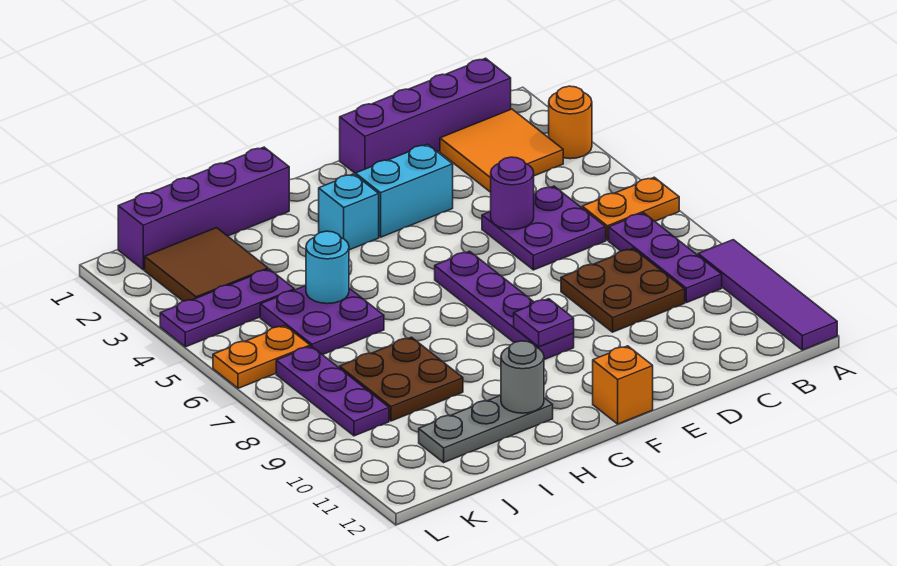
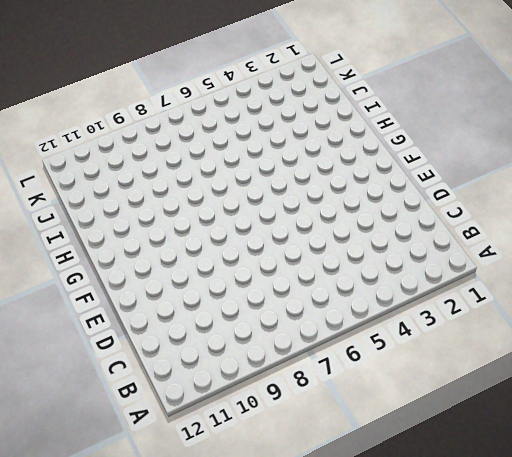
none -> orange round brick A3 level 1
none -> orange plate A6:B6 level 1
none -> purple tile A9:A12 level 1

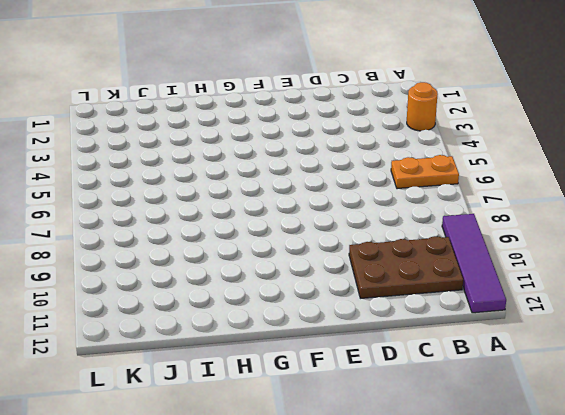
brown plate B10:D11 level 1 -> none
none -> purple brick B1:E1 level 1
none -> orange tile B2:C3 level 1
none -> purple plate B7:B9 level 1

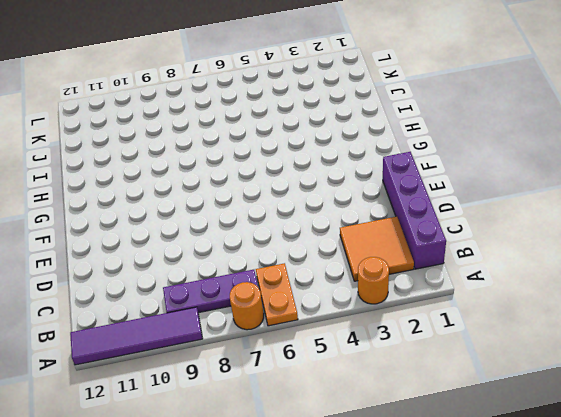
orange round brick A7 level 1 -> none
none -> purple plate C5:D6 level 1
none -> brown plate C8:D9 level 1
none -> cyan brick E3:F3 level 1

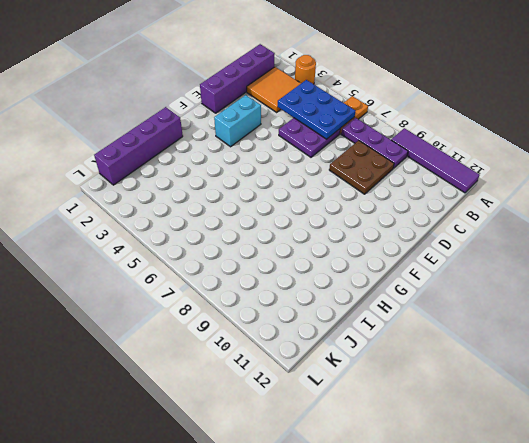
blue plate B4:C6 level 2 -> none
none -> purple plate F6:F9 level 1
none -> orange brick F12 level 1
none -> cyan brick G3 level 1

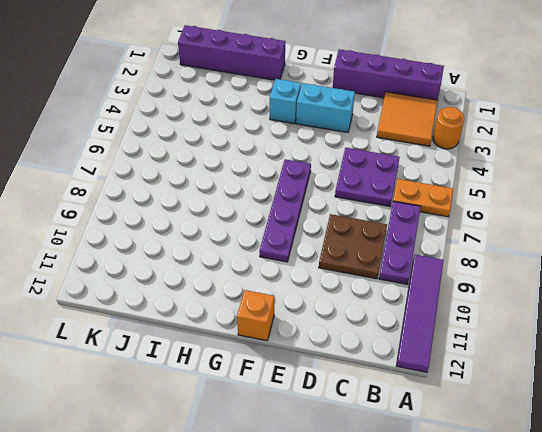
none -> grey plate H11:J11 level 1
none -> purple plate I5:J6 level 1
none -> brown plate I8:J9 level 1

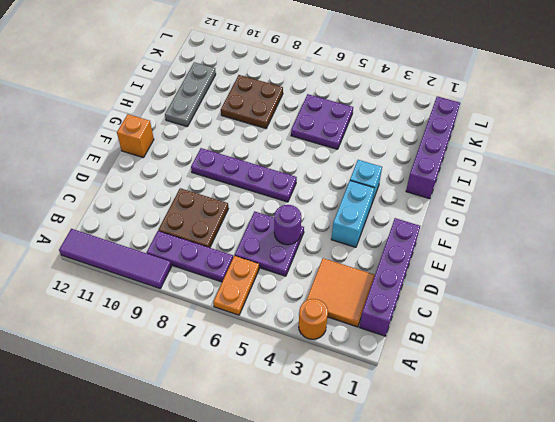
none -> brown tile J2:K3 level 1
none -> purple plate J4:L4 level 1
none -> orange plate K6:L6 level 1

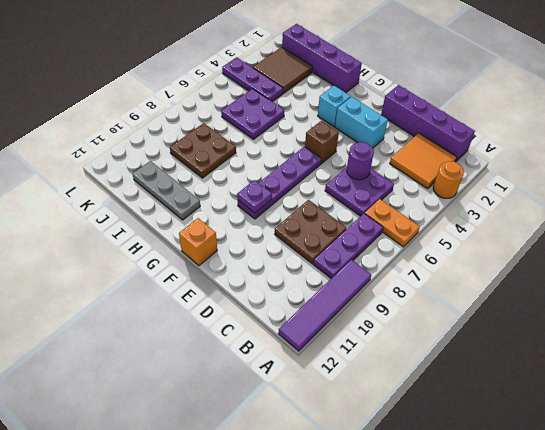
brown brick F5 level 1 -> none
none -> orange plate K6:L6 level 1
none -> purple plate K7:K9 level 1
none -> grey round brick H11 level 2

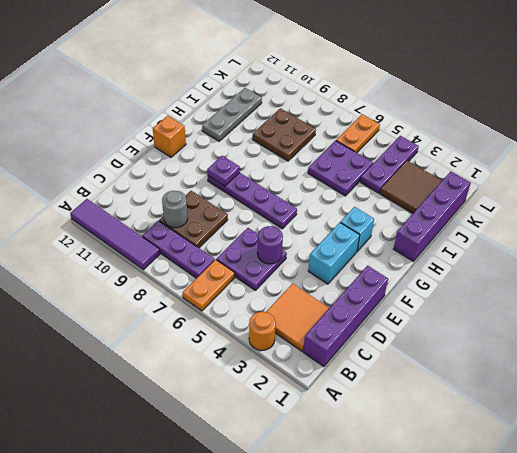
grey round brick C9 level 2 -> grey round brick H11 level 2
none -> purple plate K7:K9 level 1
none -> cyan round brick I5 level 2

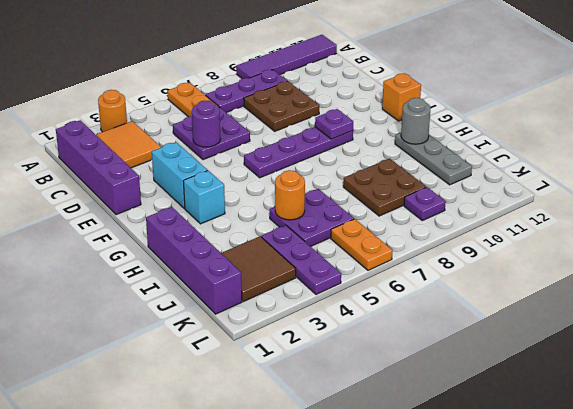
orange round brick I5 level 2 -> cyan round brick I5 level 2
purple plate K9 level 1 -> purple plate K7:K9 level 1

